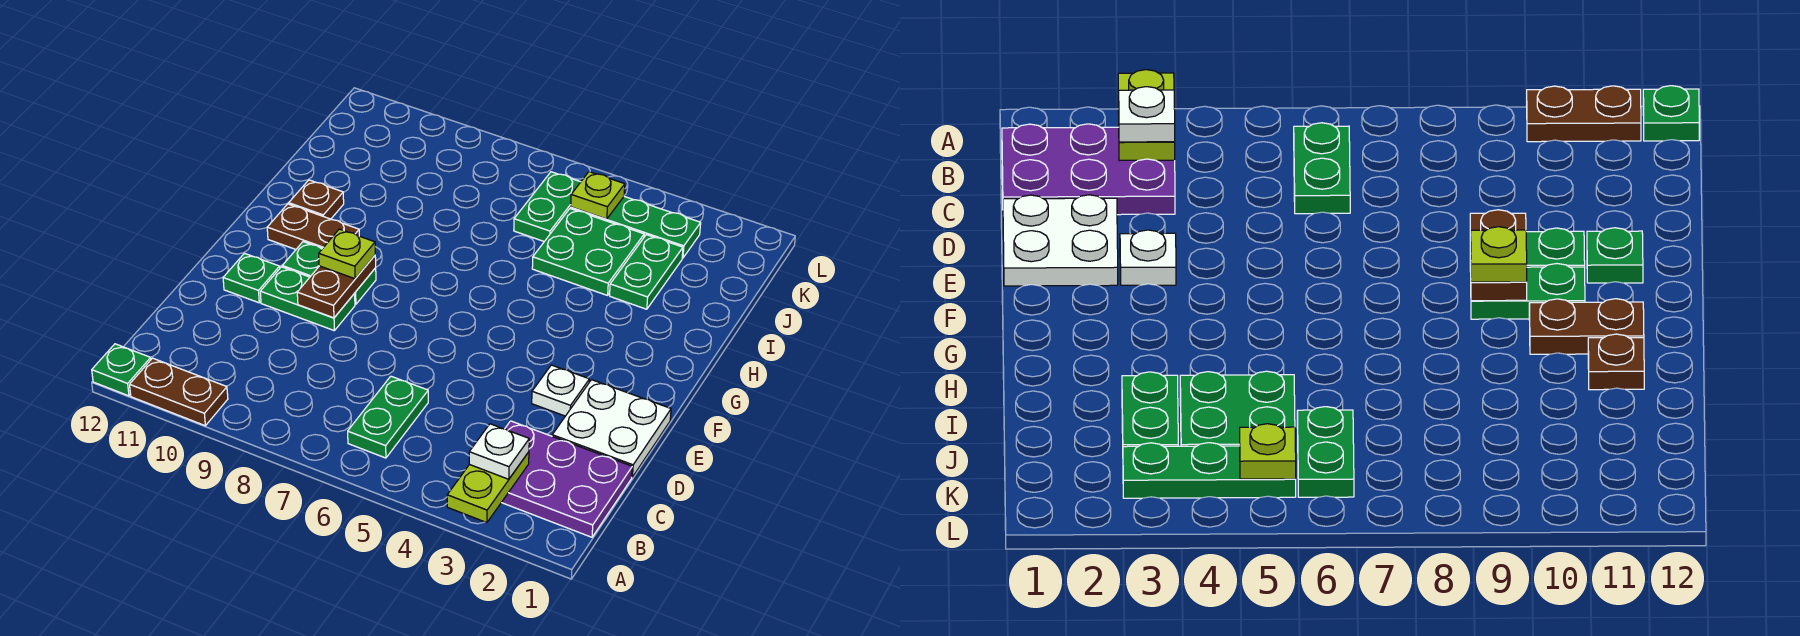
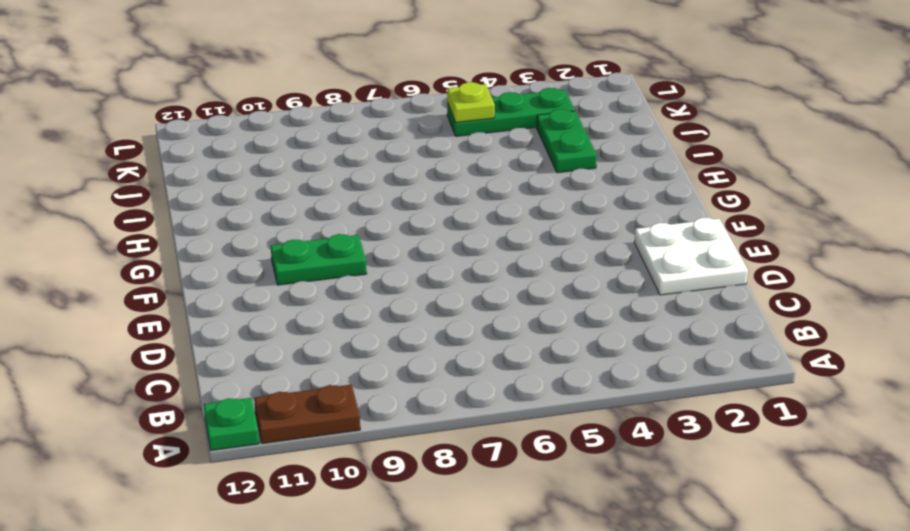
none -> purple plate B1:C3 level 1
none -> green plate B6:C6 level 1
none -> white plate E3 level 1

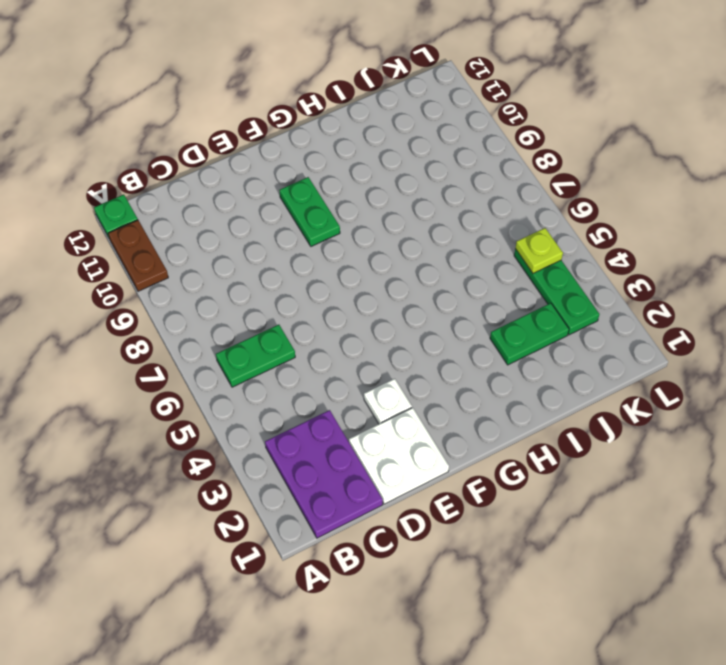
none -> green plate E9:E10 level 1
none -> green plate E11 level 1
none -> brown plate G10:G11 level 1

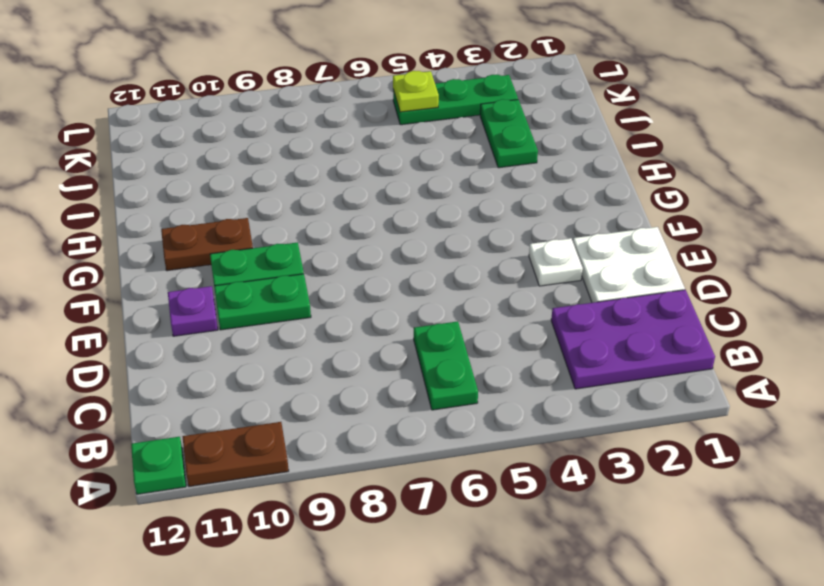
purple plate E11 level 1 -> green plate E11 level 1
none -> brown plate H11 level 1
none -> green plate I4:J5 level 1
none -> green plate J6:K6 level 1

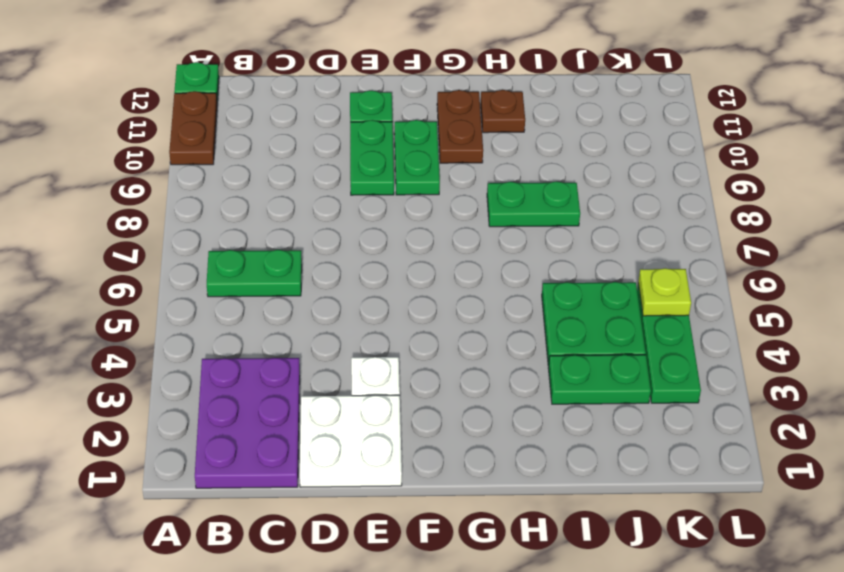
green plate H8:I8 level 1 -> green plate J6:K6 level 1
none -> lime plate A3:B3 level 2
none -> brown plate E9:F9 level 2
none -> white plate B3 level 3

